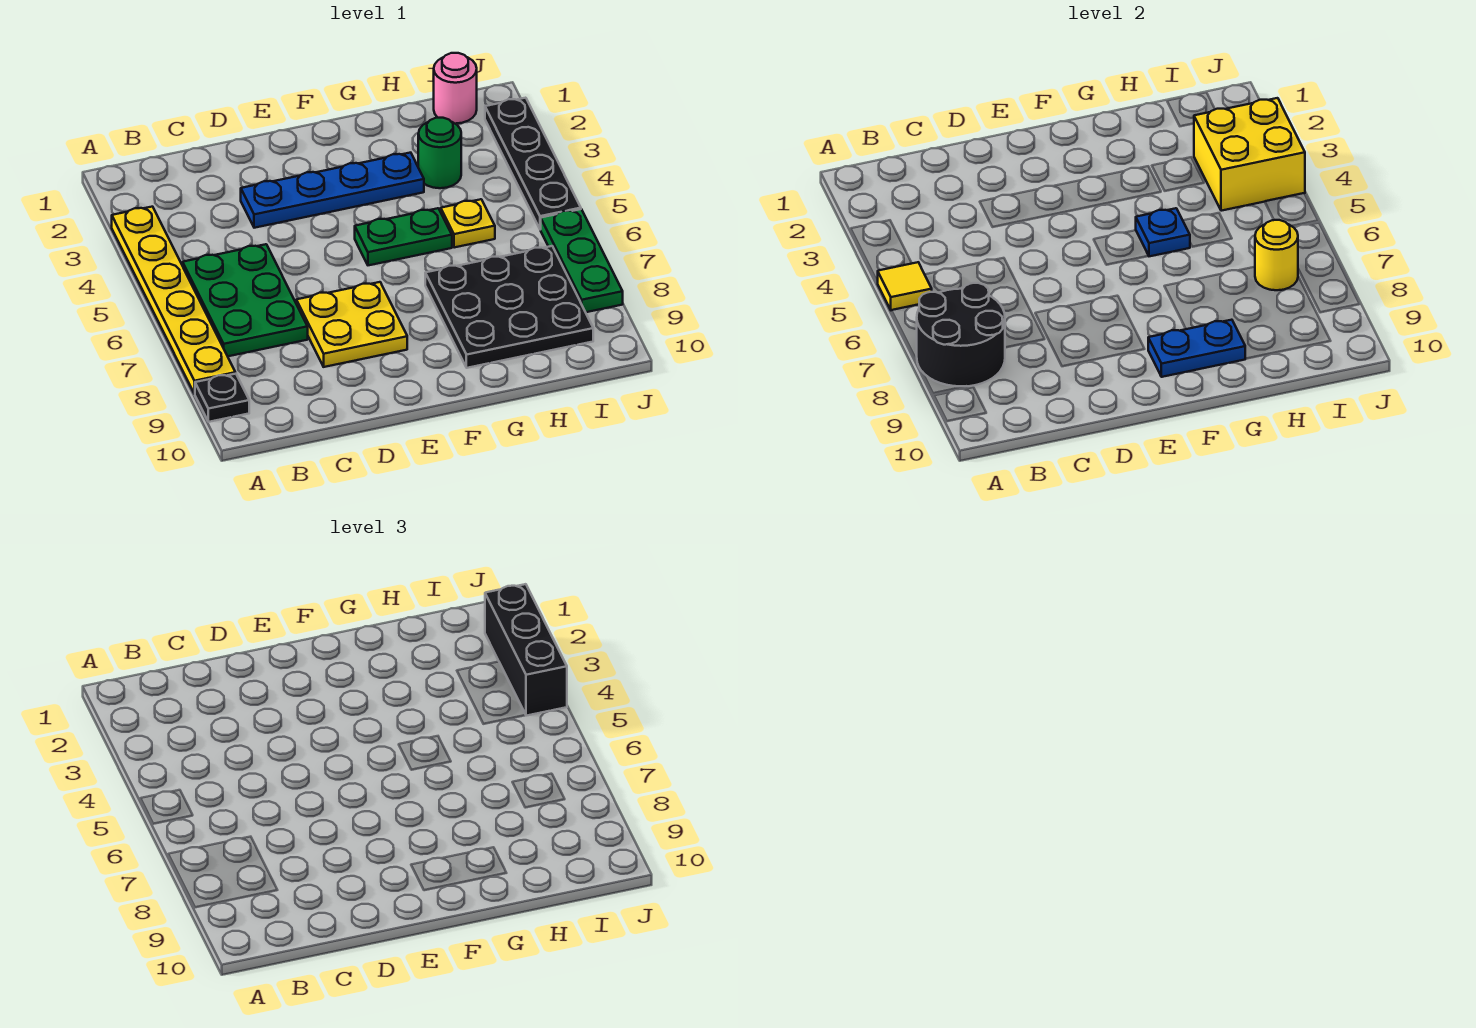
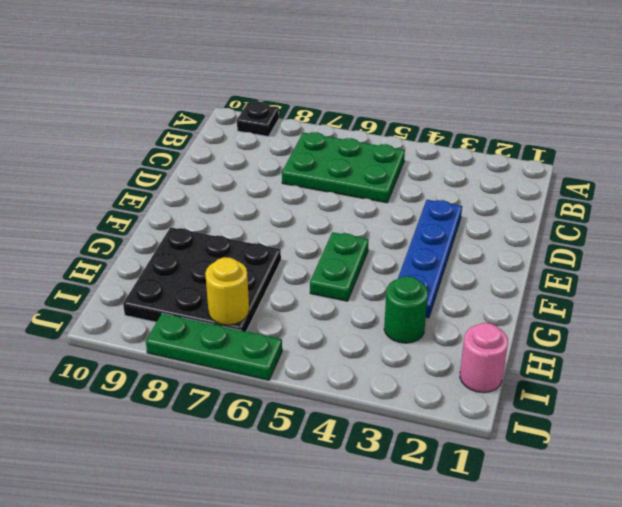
none -> yellow plate A3:A8 level 1
none -> yellow plate D7:E8 level 1
none -> yellow plate H5 level 1

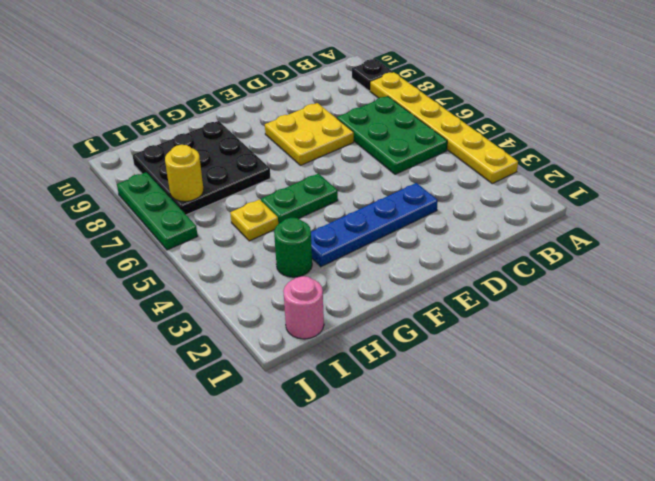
none -> black plate J2:J5 level 1
none -> yellow tile A5 level 2
none -> black round brick A7:B8 level 2

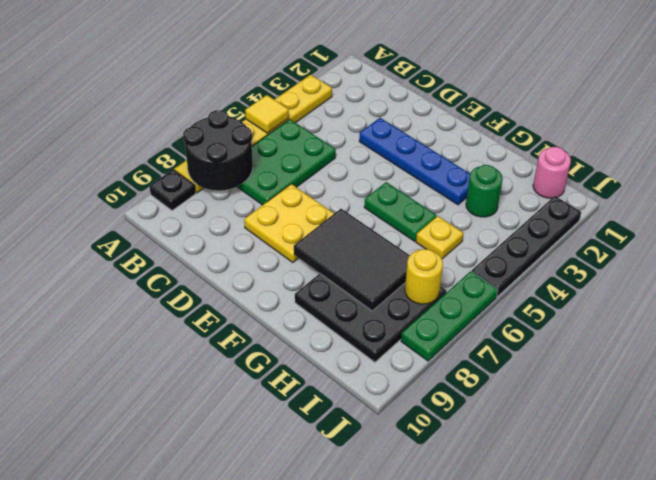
black tile F7:H8 level 2 -> none
none -> blue plate F9:G9 level 2
none -> blue plate G5 level 2
none -> yellow brick I3:J4 level 2

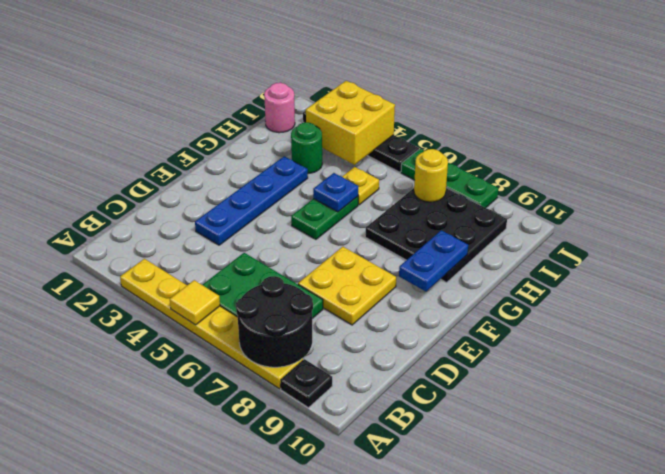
none -> black brick J2:J4 level 3

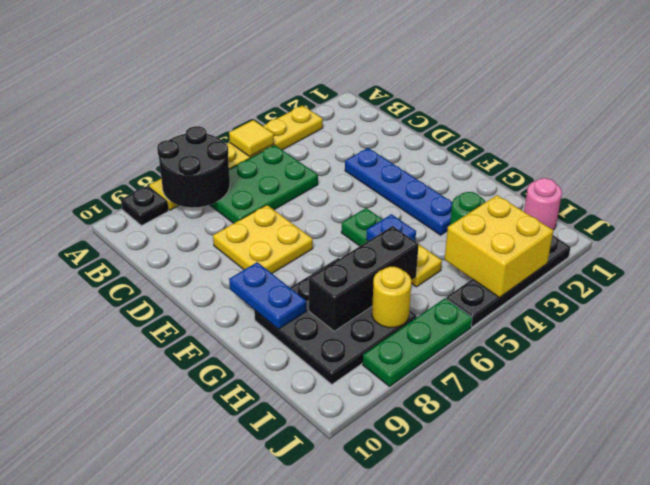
black brick H6:H8 level 2 -> black brick J2:J4 level 3

